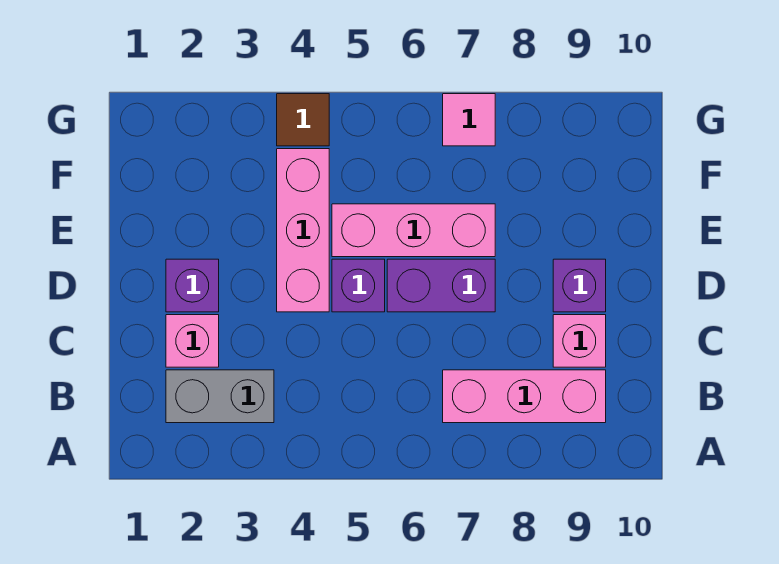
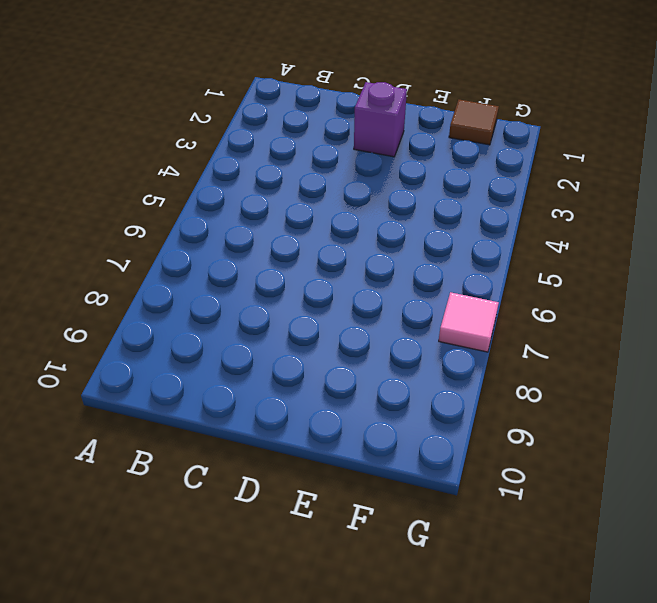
brown tile F1 level 1 -> brown tile G4 level 1
none -> grey brick B2:B3 level 1
none -> pink brick B7:B9 level 1
none -> pink brick C2 level 1

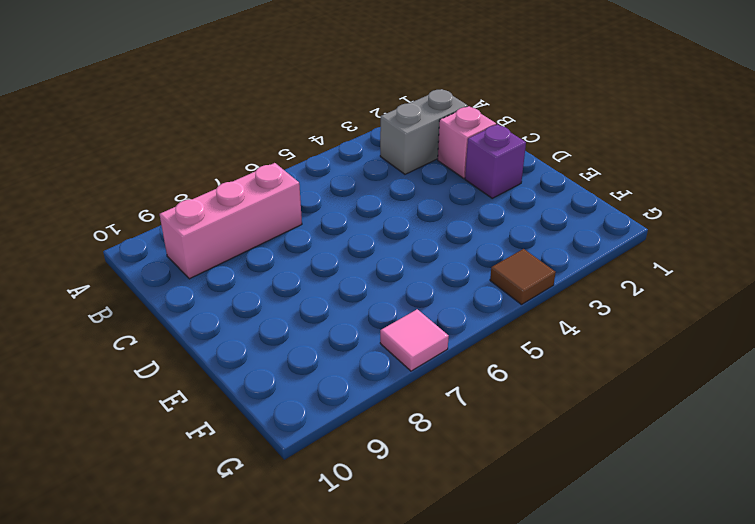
none -> pink brick C9 level 1
none -> pink brick D4:F4 level 1
none -> purple brick D5 level 1

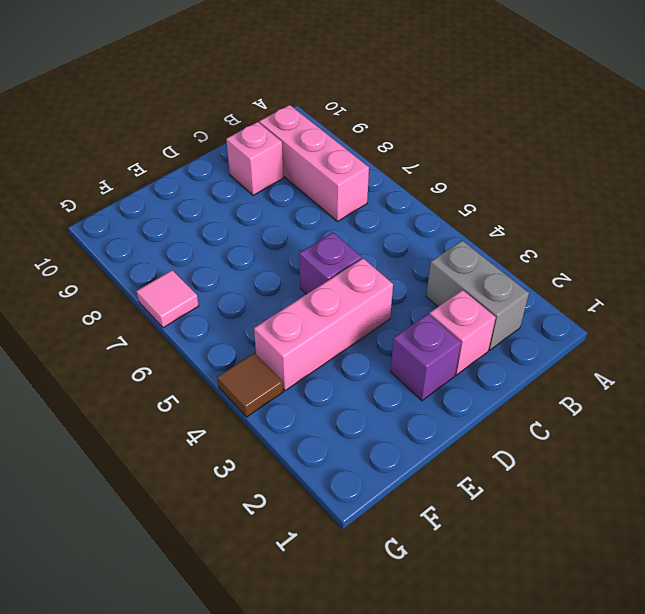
none -> purple brick D6:D7 level 1
none -> purple brick D9 level 1
none -> pink brick E5:E7 level 1

